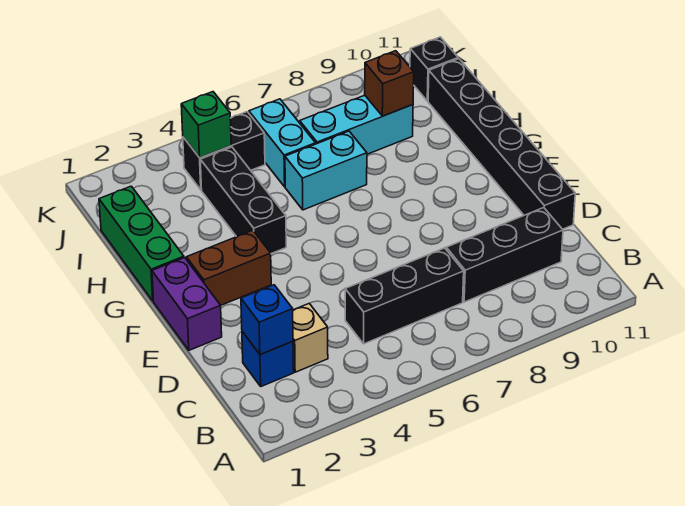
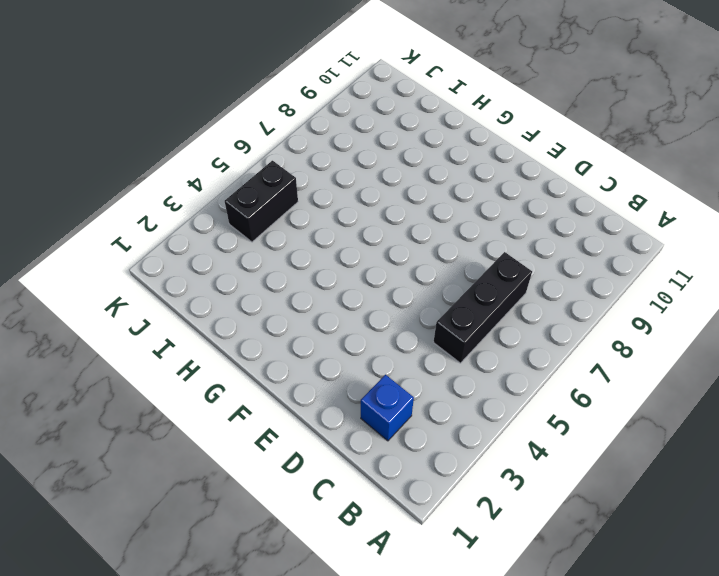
none -> tan brick C3 level 1
none -> black brick C8:C10 level 1
none -> black brick D11:I11 level 1

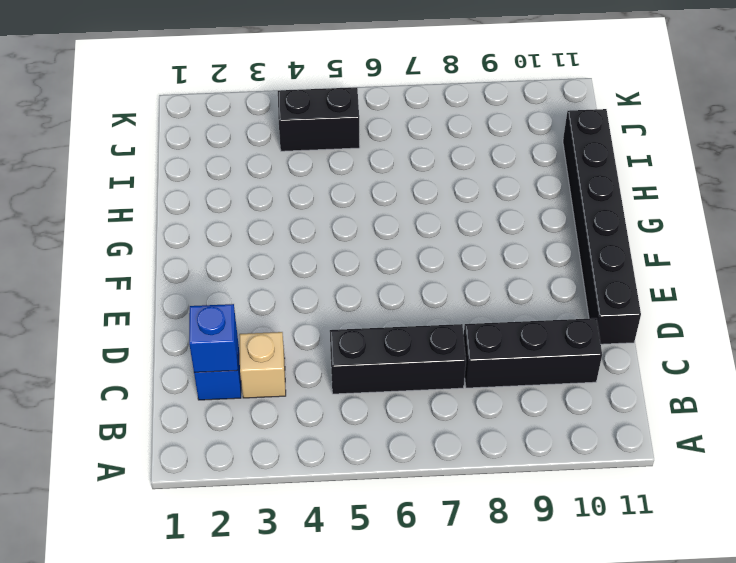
none -> purple brick E1:F1 level 1
none -> brown brick F2:F3 level 1
none -> green brick G1:I1 level 1

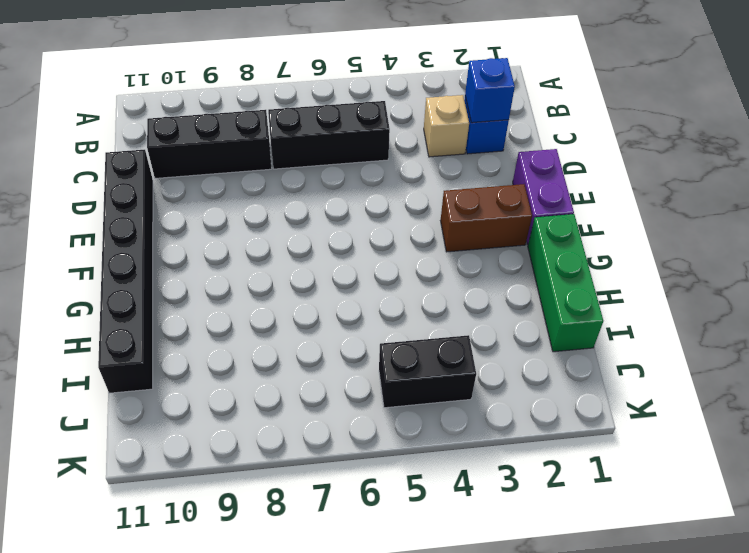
none -> black brick G4:I4 level 1
none -> cyan brick H6:H7 level 1
none -> cyan brick I6:J6 level 1

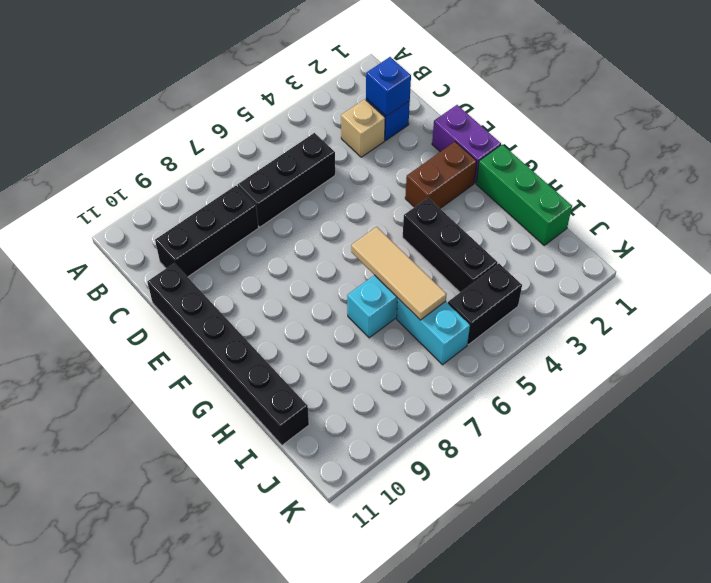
tan tile G6:I6 level 2 -> none
none -> cyan brick I7:I9 level 1
none -> black brick J11 level 1
none -> brown brick I9 level 2

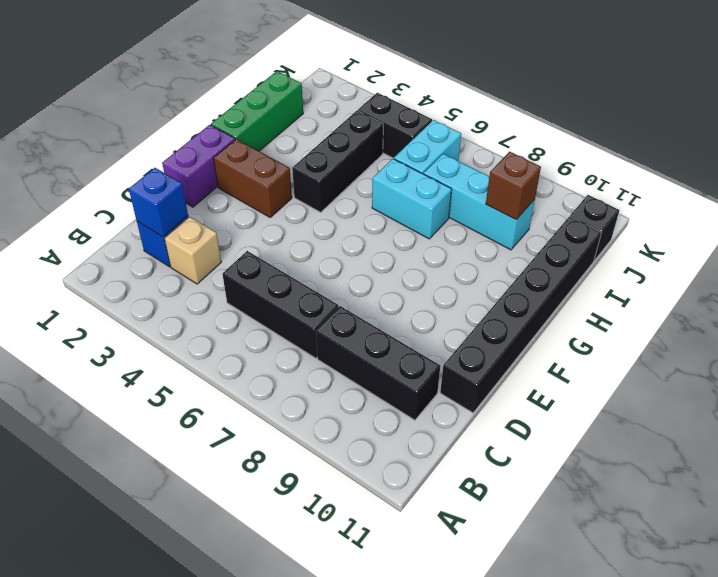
none -> green brick J4 level 2

